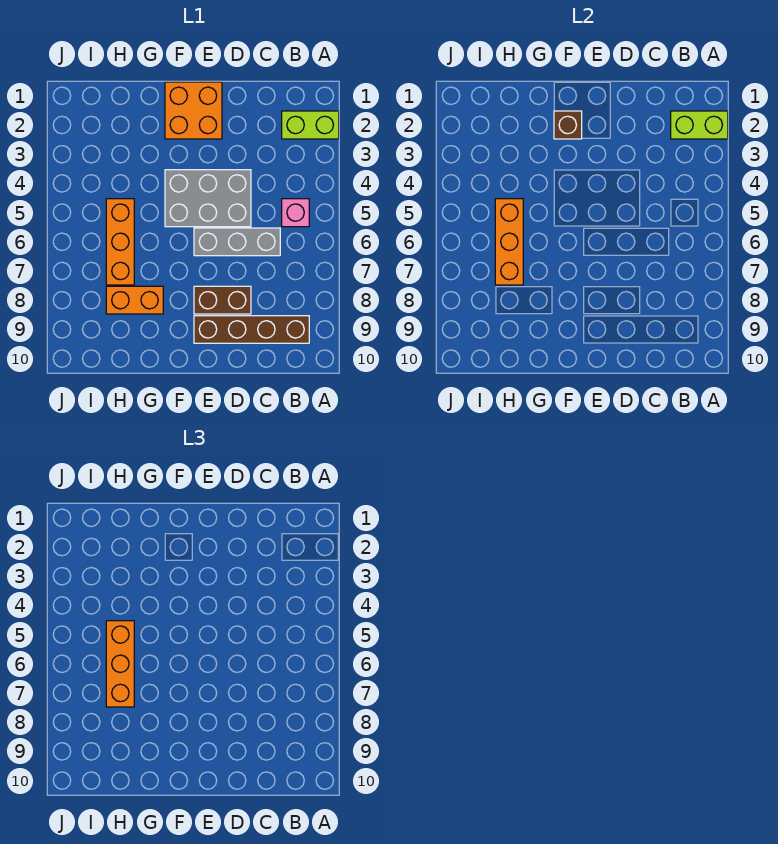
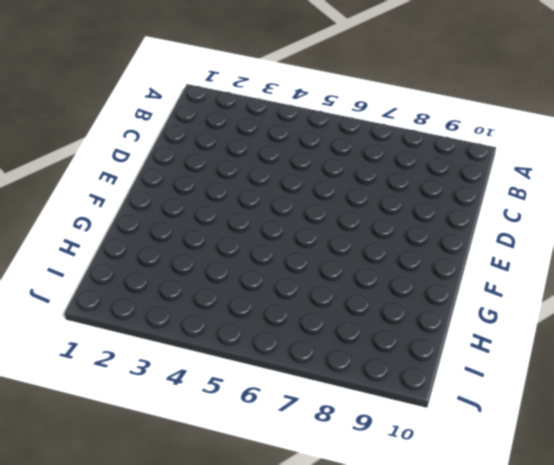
none -> lime brick A2:B2 level 1
none -> pink brick B5 level 1
none -> brown brick B9:E9 level 1

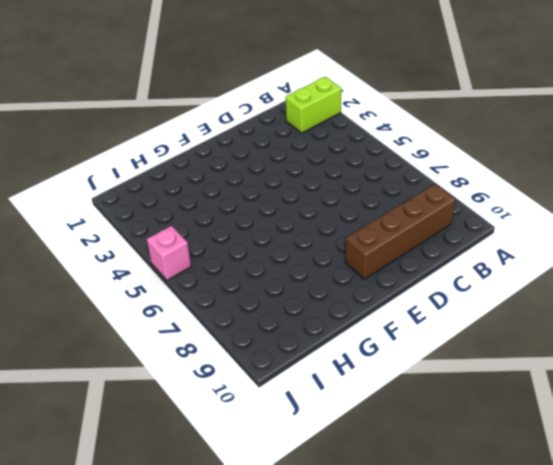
pink brick J5 level 1 -> pink brick B5 level 1
none -> grey brick C6:E6 level 1
none -> grey brick D4:F5 level 1
none -> brown brick D8:E8 level 1

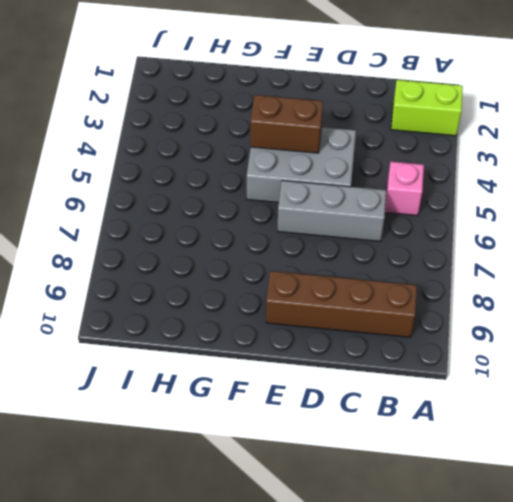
brown brick E4:F4 level 2 -> brown brick D8:E8 level 1
none -> orange brick E1:F2 level 1
none -> orange brick G8:H8 level 1
none -> orange brick H5:H7 level 1

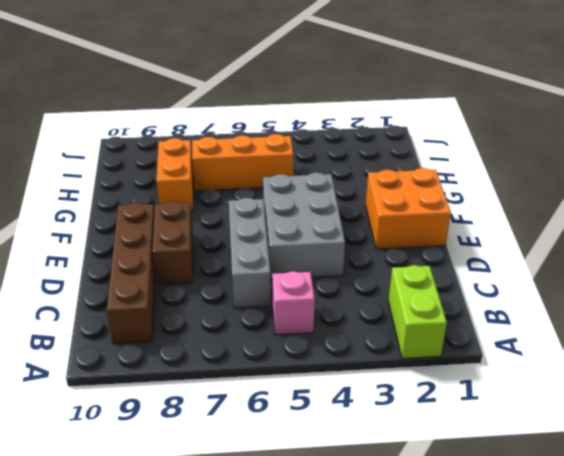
none -> lime brick A2:B2 level 2
none -> brown brick F2 level 2
none -> orange brick H5:H7 level 2

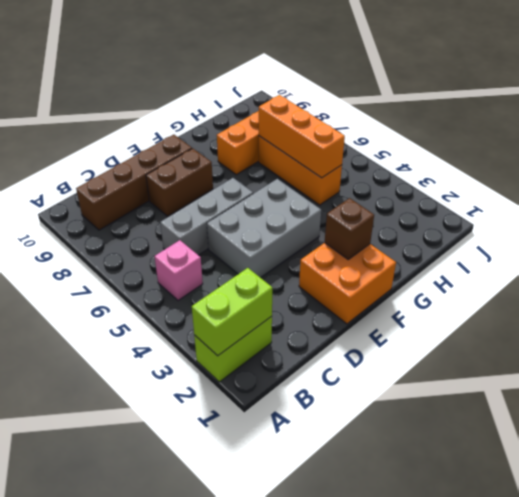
none -> orange brick H5:H7 level 3

